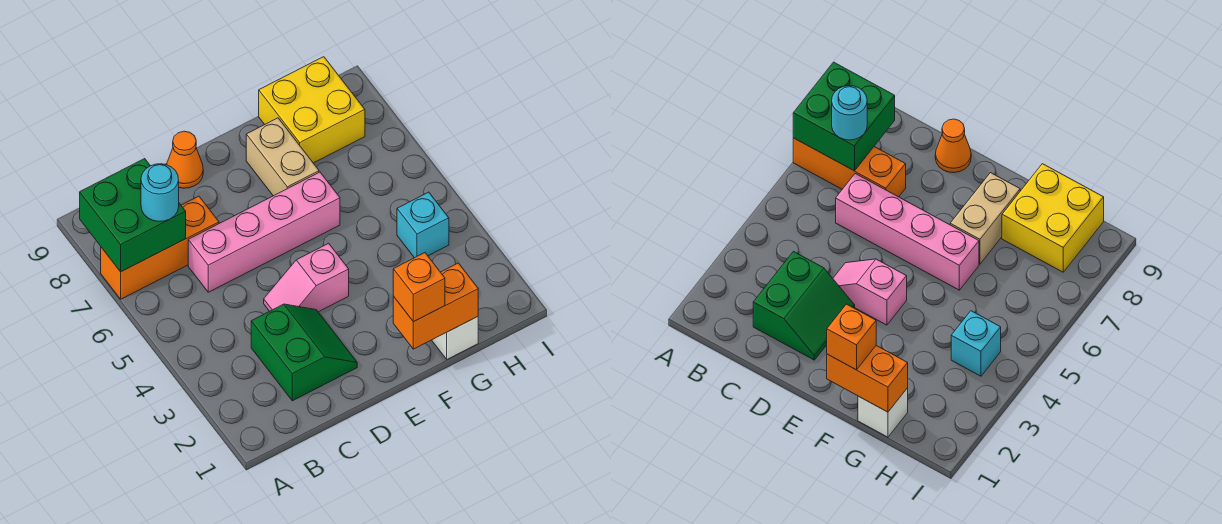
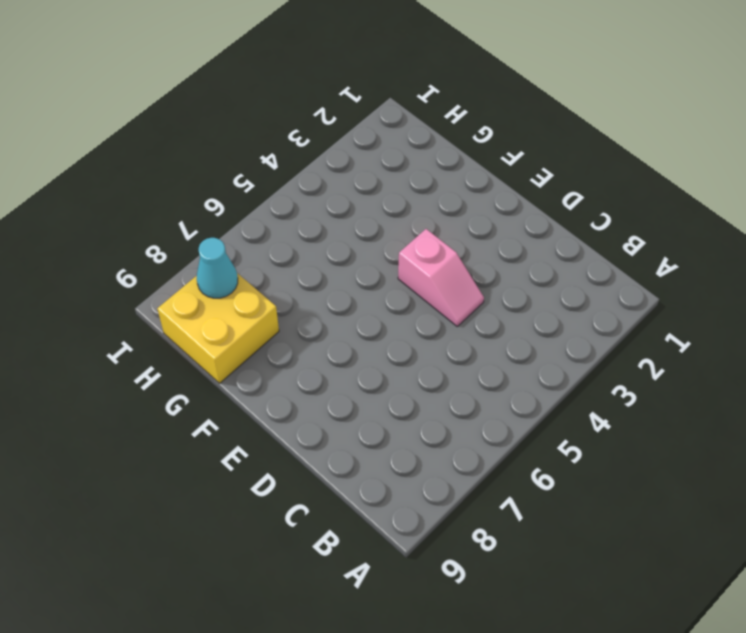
cyan cone H8 level 2 -> none
none -> orange brick A7:C7 level 1
none -> green slope C2:D3 level 1 top C
none -> pink brick C6:F6 level 1

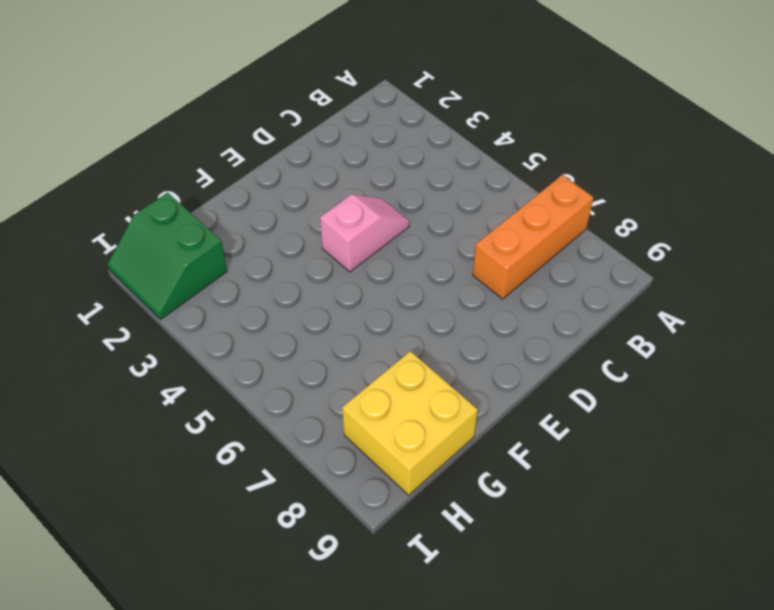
green slope H1:I2 level 1 top H -> green slope C2:D3 level 1 top C
none -> pink brick C6:F6 level 1
none -> orange cone D9 level 1
none -> tan brick F7:F8 level 1

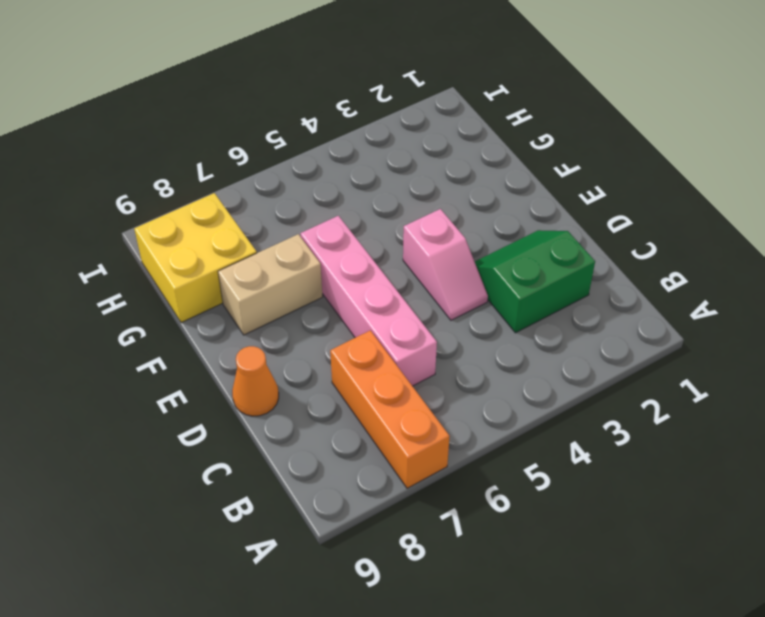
none -> white brick G1 level 1
none -> cyan brick H4 level 1
none -> green brick A7:B8 level 2

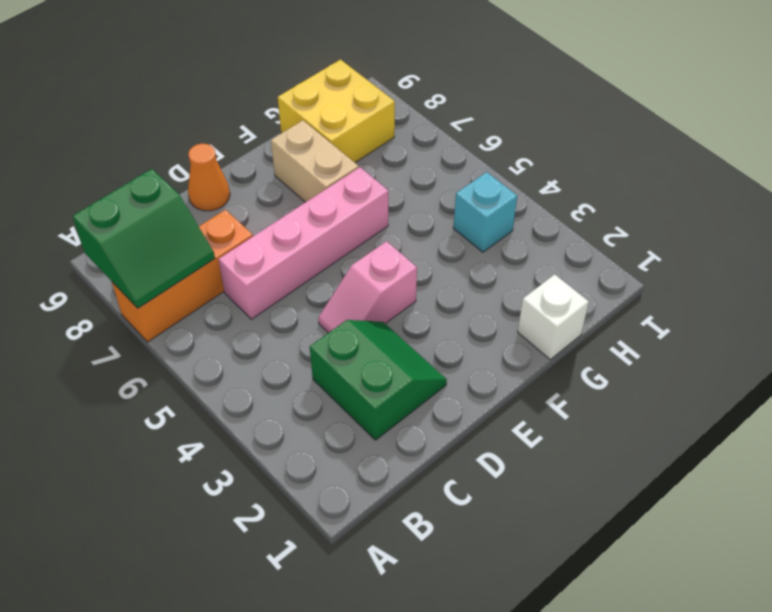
green slope A7:B8 level 2 top 8 -> green brick A7:B8 level 2
none -> orange brick F1:G1 level 2
none -> cyan round brick B7 level 3
none -> orange brick F1 level 3

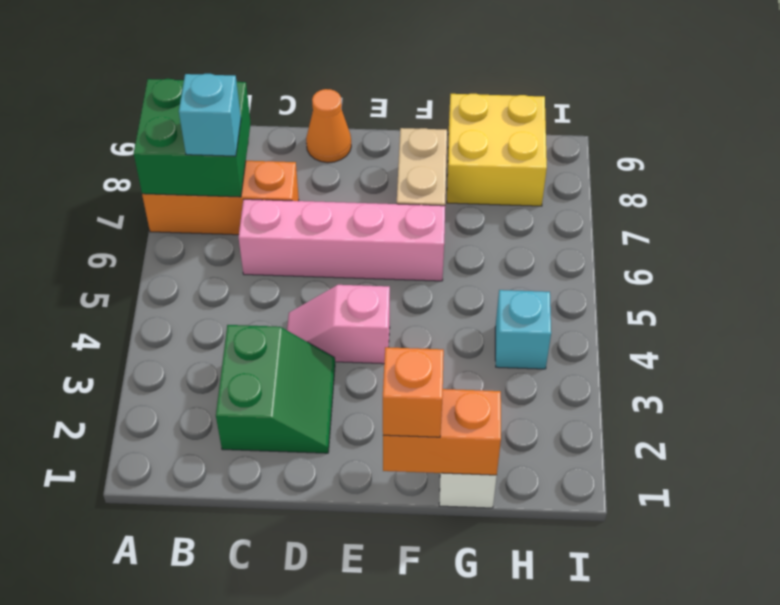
cyan brick B7 level 3 -> cyan round brick B7 level 3

